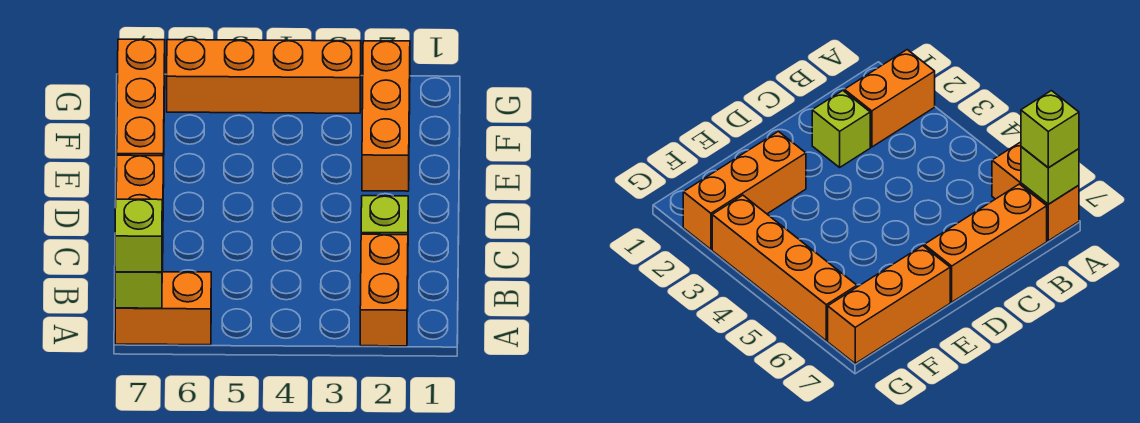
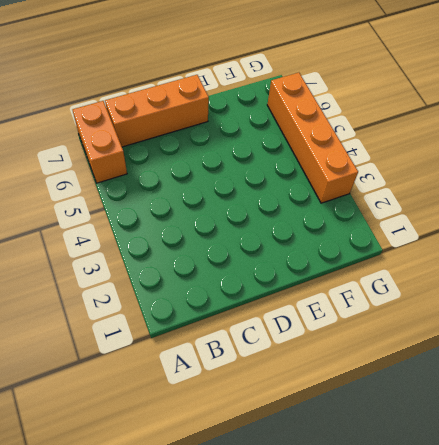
none -> orange brick A2:B2 level 1
none -> lime brick C2 level 1

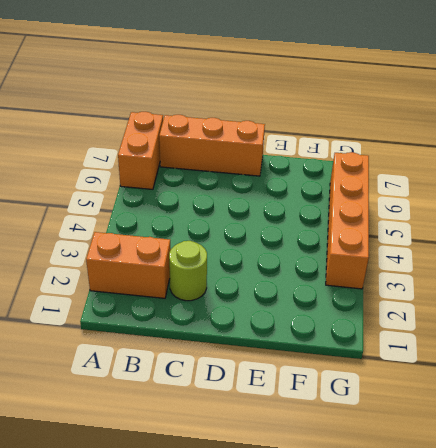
lime round brick C2 level 1 -> lime brick C2 level 1
none -> orange brick E2:G2 level 1
none -> orange brick E7:G7 level 1

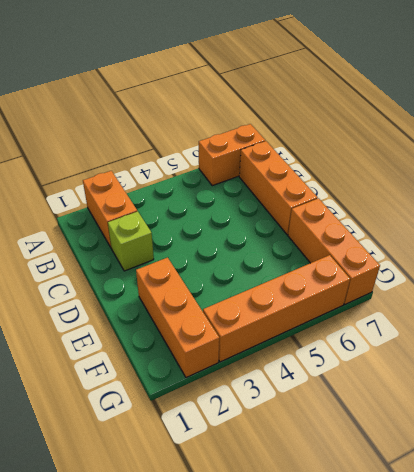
none -> lime brick A7 level 2
none -> lime brick A7 level 3

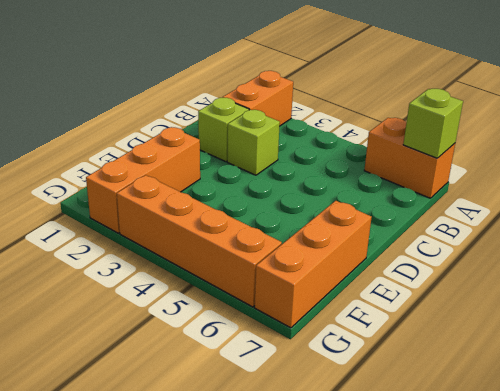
lime brick C3 level 1 -> lime brick A7 level 3
none -> orange brick B7:D7 level 1

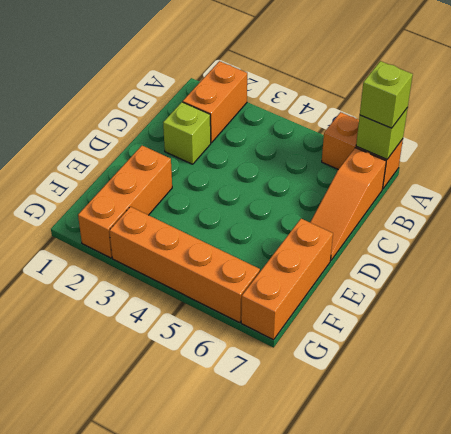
orange slope B7:D7 level 1 top B -> orange brick B7:D7 level 1

